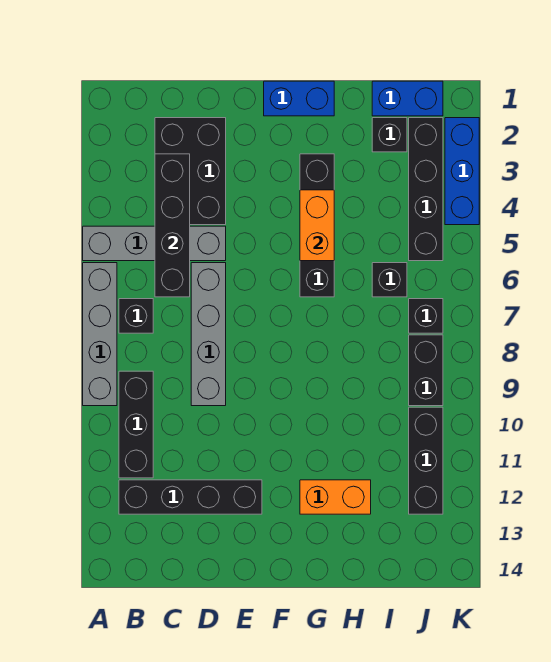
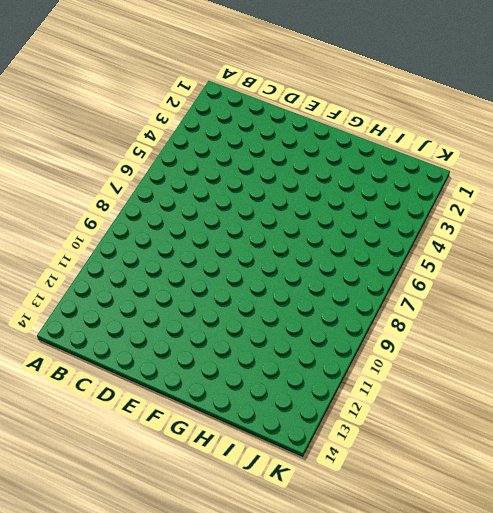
none -> grey brick A5:D5 level 1
none -> grey brick A6:A9 level 1
none -> black brick B7 level 1

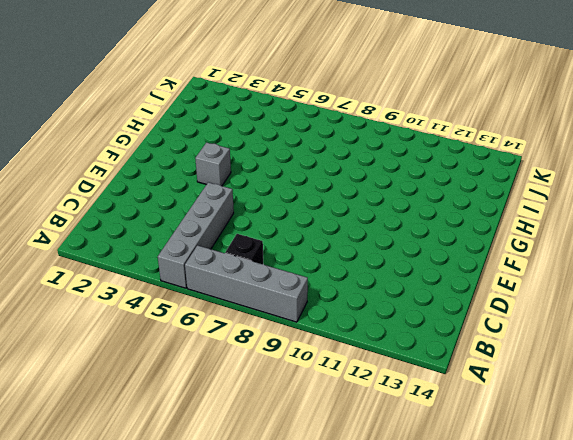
grey brick F4 level 1 -> none
none -> black brick B9:B11 level 1
none -> black brick B12:E12 level 1
none -> black brick C2:D4 level 1

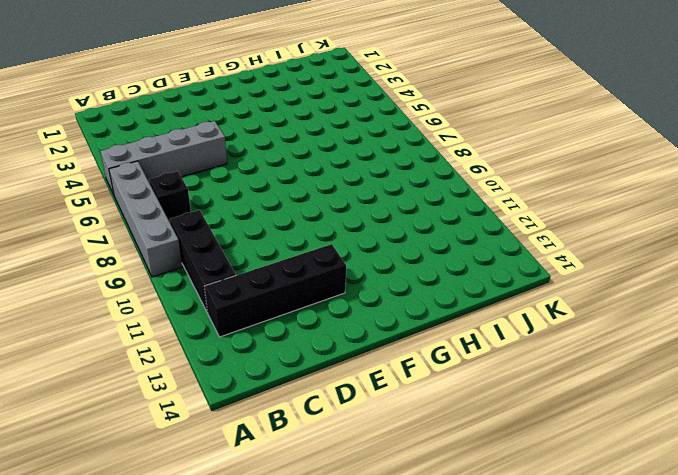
none -> black brick C2:D4 level 1
none -> grey brick D6:D9 level 1
none -> blue brick F1:G1 level 1

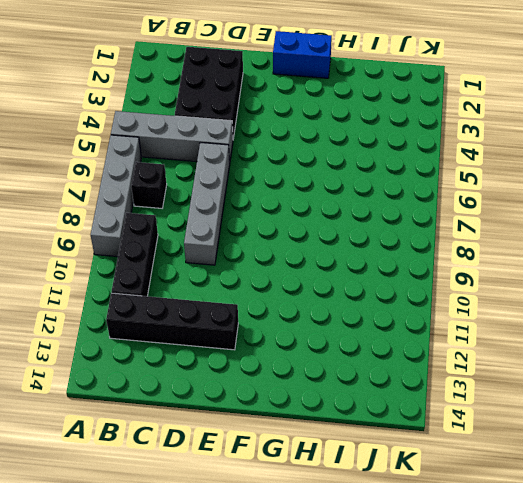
none -> black brick G3:G6 level 1
none -> orange brick G12:H12 level 1
none -> blue brick I1:J1 level 1

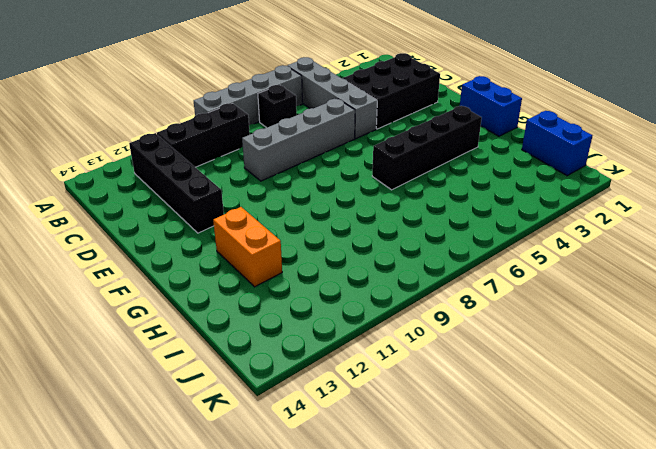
none -> black brick I2 level 1
none -> black brick I6 level 1
none -> black brick J2:J5 level 1

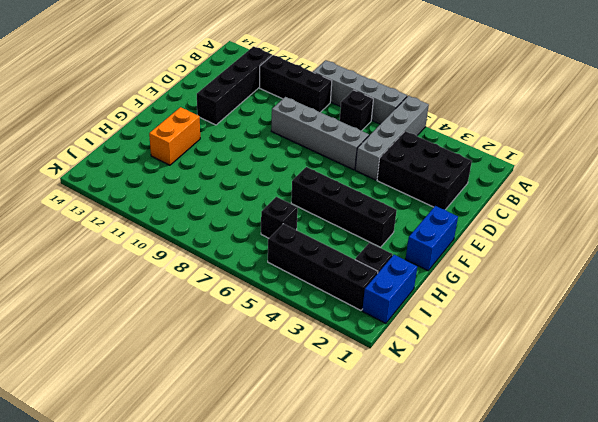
none -> black brick J7 level 1
none -> black brick J8:J9 level 1
none -> black brick J10:J12 level 1

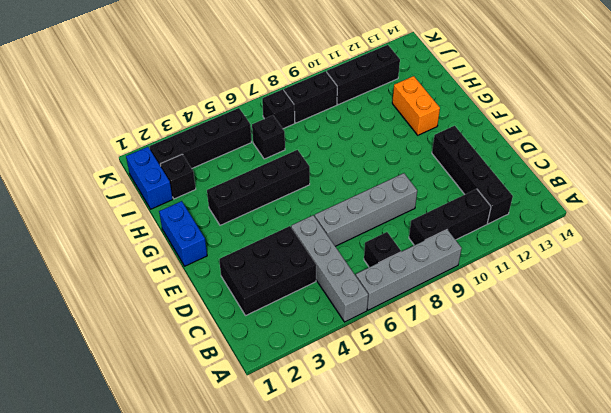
none -> blue brick K2:K4 level 1
none -> black brick C3:C6 level 2
none -> orange brick G4:G5 level 2

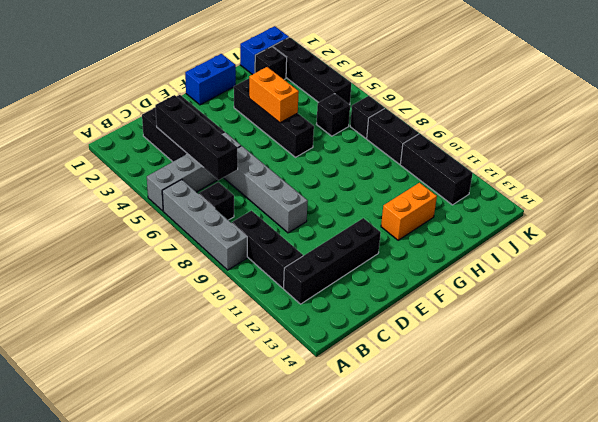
none -> blue brick K2:K4 level 1

